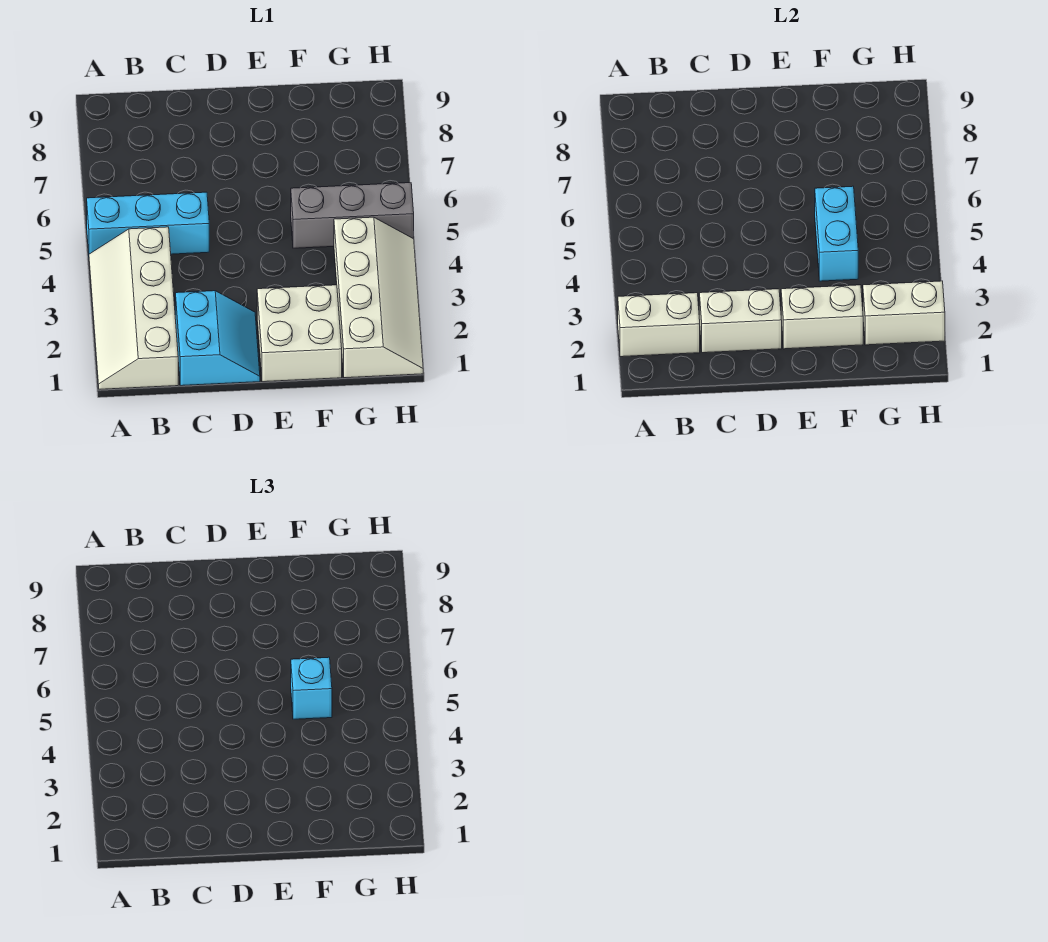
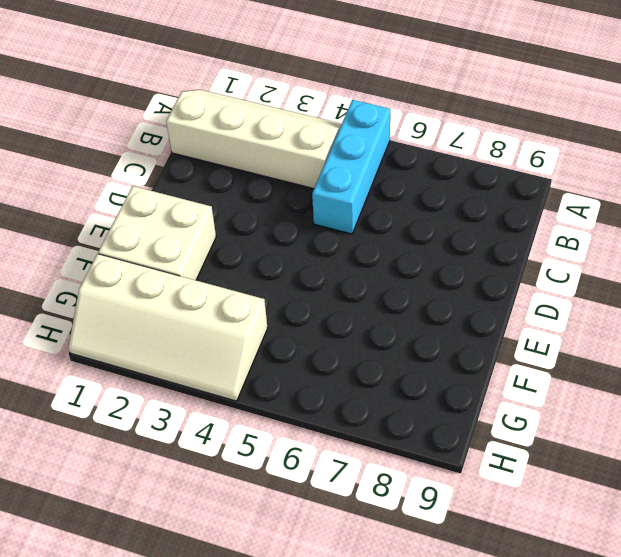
none -> cyan slope C1:D2 level 1 top C
none -> grey brick F5:H5 level 1
none -> white brick A2:B2 level 2

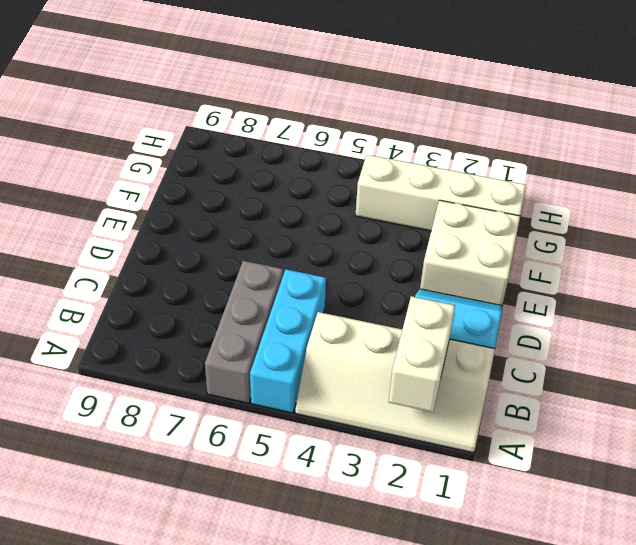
grey brick A6:C6 level 1 -> grey brick F5:H5 level 1
none -> white brick C2:D2 level 2
none -> white brick E2:F2 level 2
none -> cyan brick F4:F5 level 2

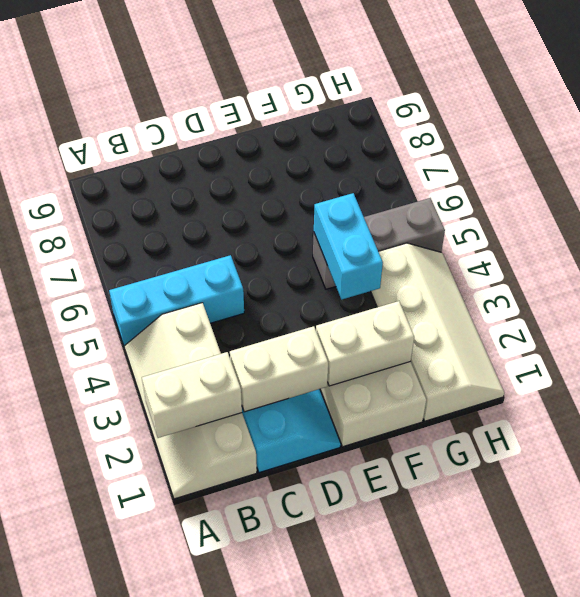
none -> white brick G2:H2 level 2
none -> cyan brick F5 level 3

